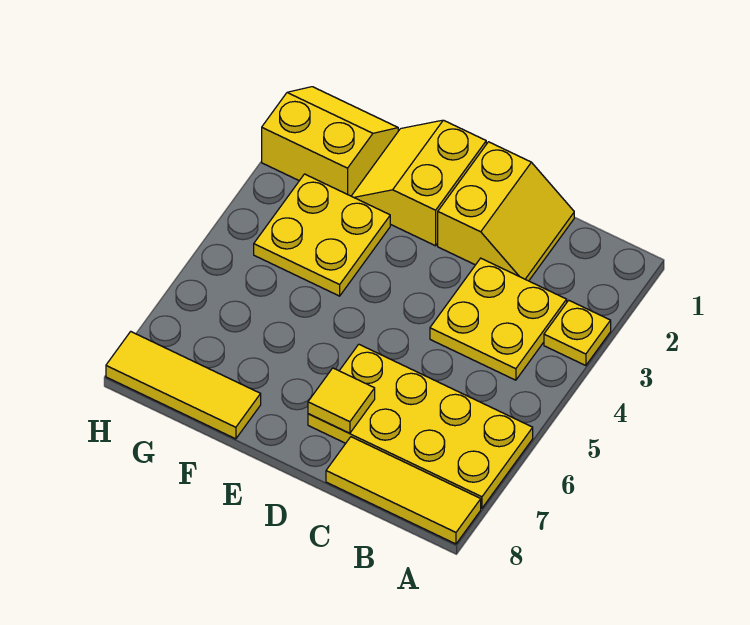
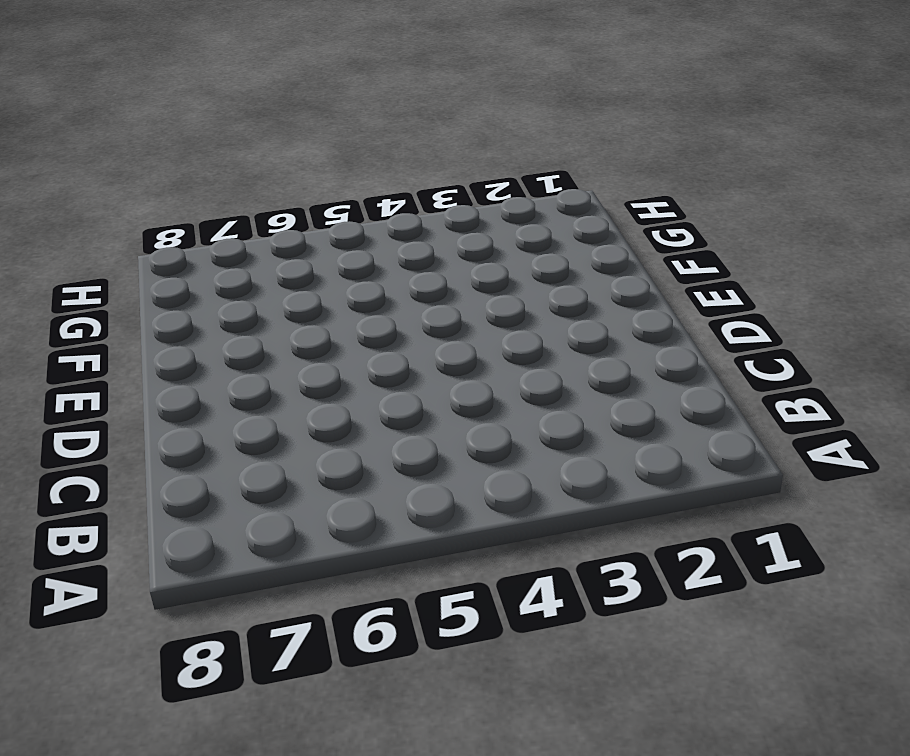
none -> yellow plate A3 level 1
none -> yellow plate A6:D7 level 1

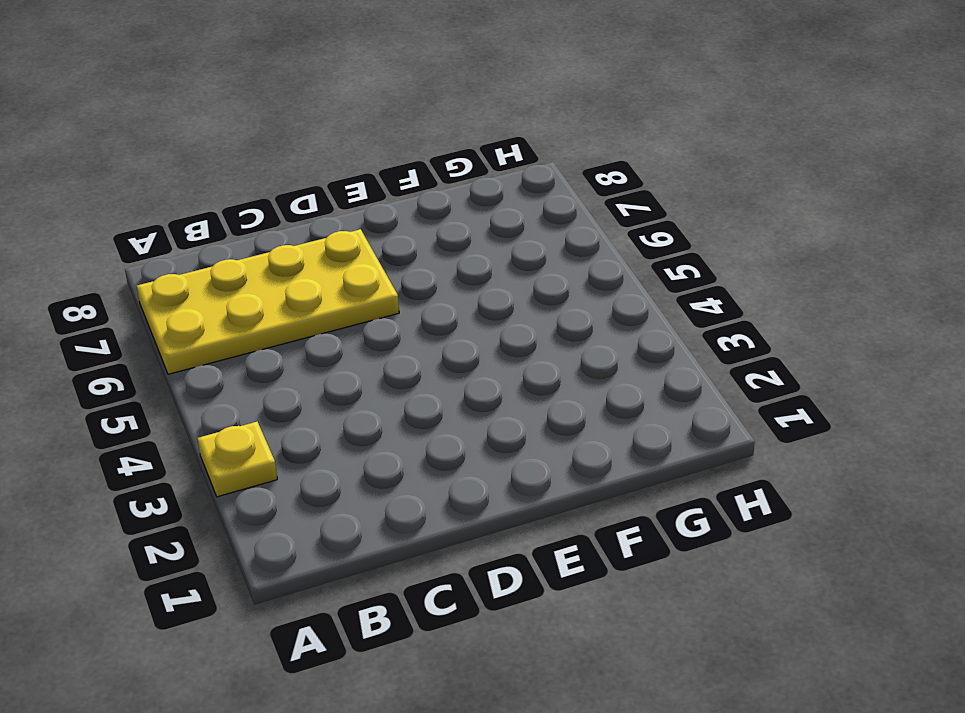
none -> yellow tile A8:C8 level 1
none -> yellow plate B3:C4 level 1

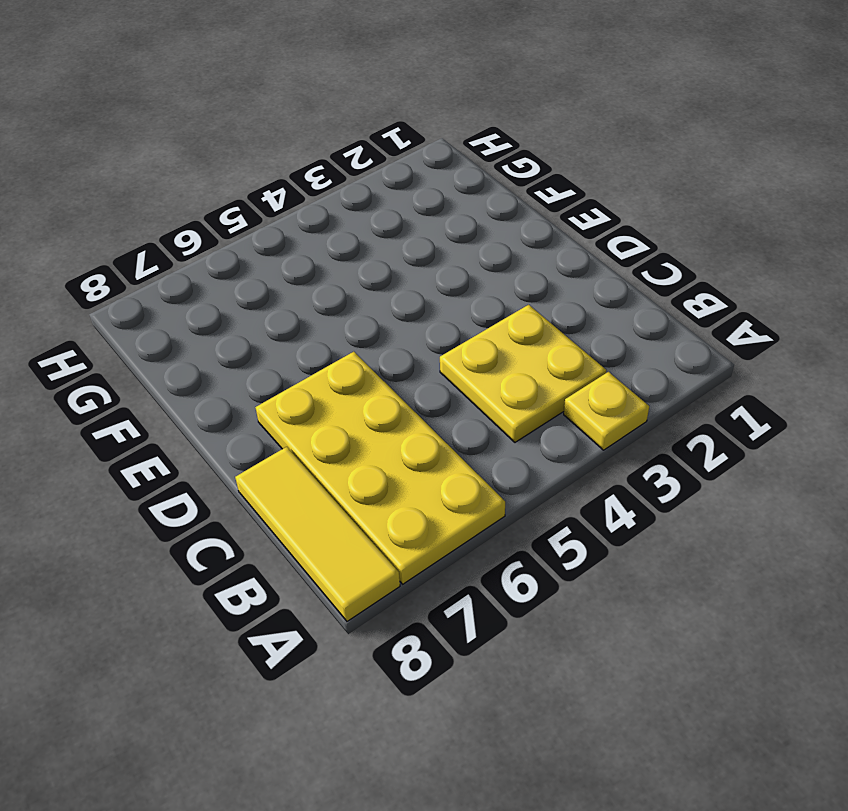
none -> yellow slope C1:D2 level 1 top D
none -> yellow slope E1:F2 level 1 top E

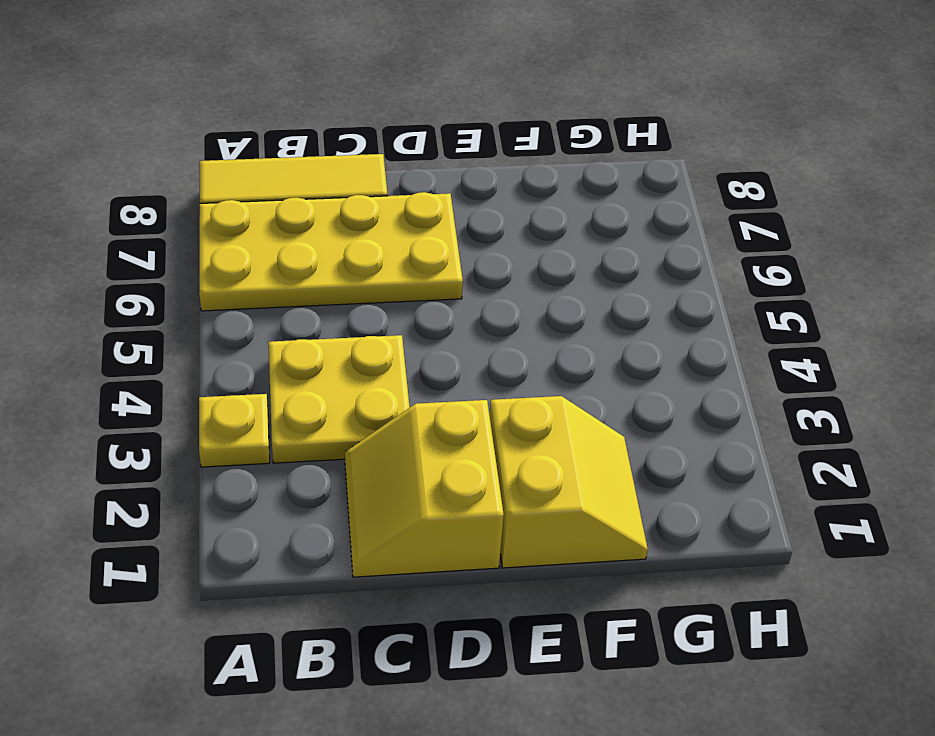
none -> yellow plate F3:G4 level 1
none -> yellow tile F8:H8 level 1

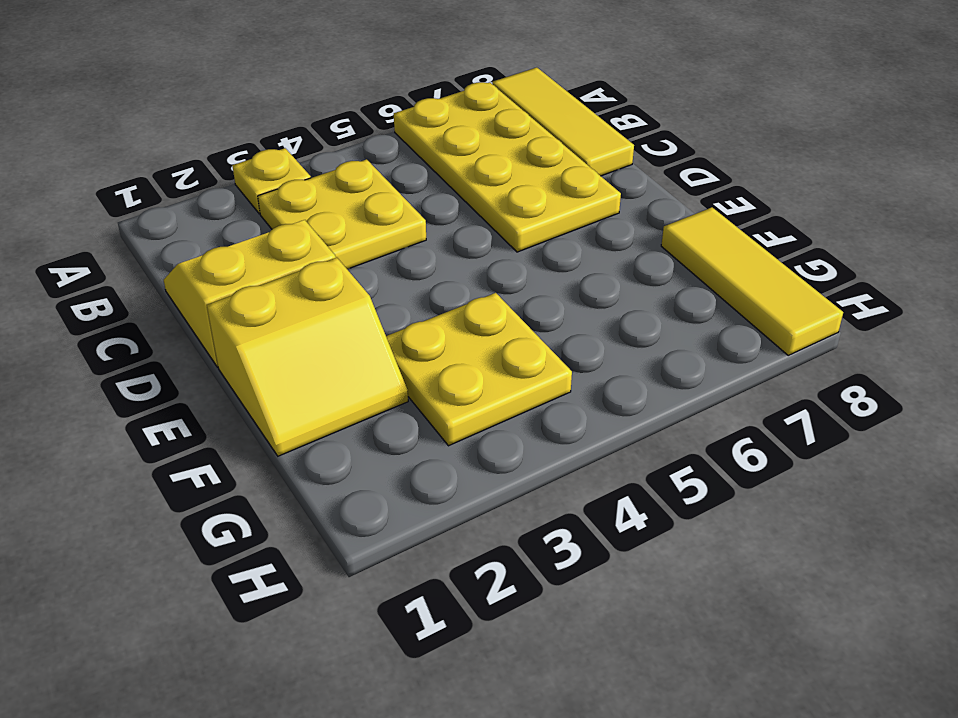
none -> yellow slope G1:H2 level 1 top 2
none -> yellow tile D7 level 2

